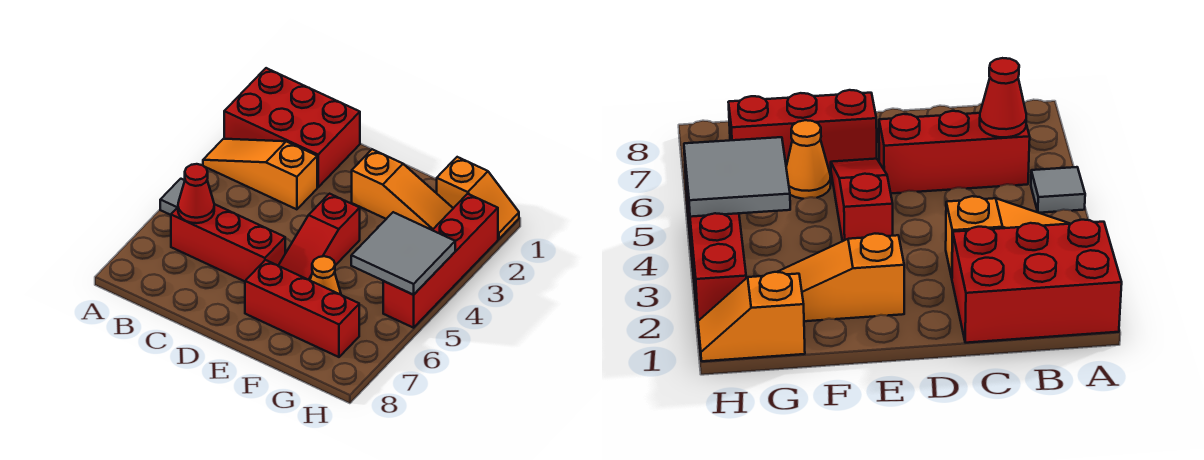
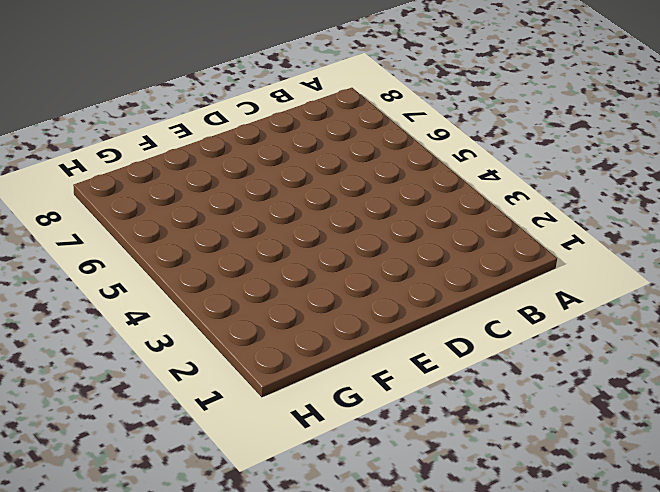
none -> red brick A1:C2 level 1
none -> orange slope A3:C3 level 1 top C
none -> grey tile A5 level 1

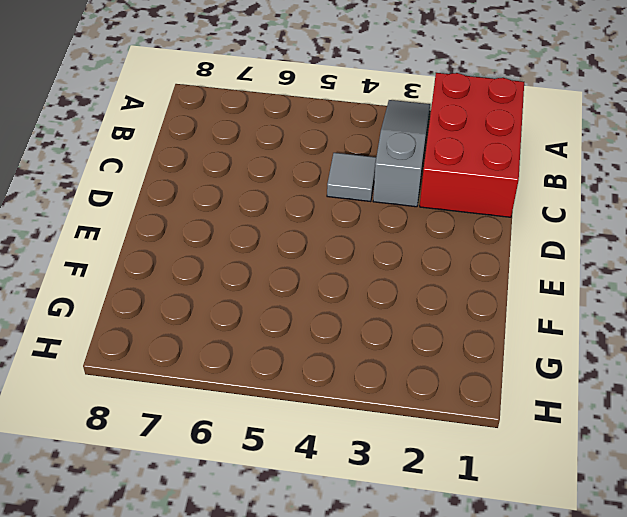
grey slope A3:C3 level 1 top C -> orange slope A3:C3 level 1 top C
grey tile C4 level 1 -> grey tile A5 level 1
none -> red brick B6:D6 level 1
none -> orange slope E2:G2 level 1 top E
none -> red slope E4:E6 level 1 top 4

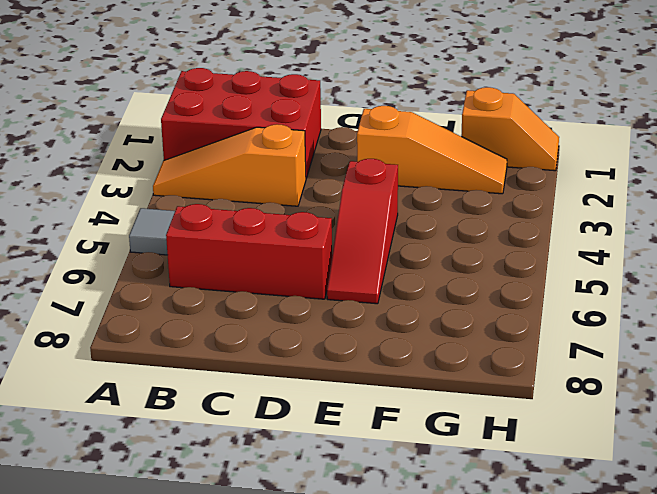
none -> red brick E7:G7 level 1
none -> orange cone F6 level 1
none -> red brick H2:H5 level 1

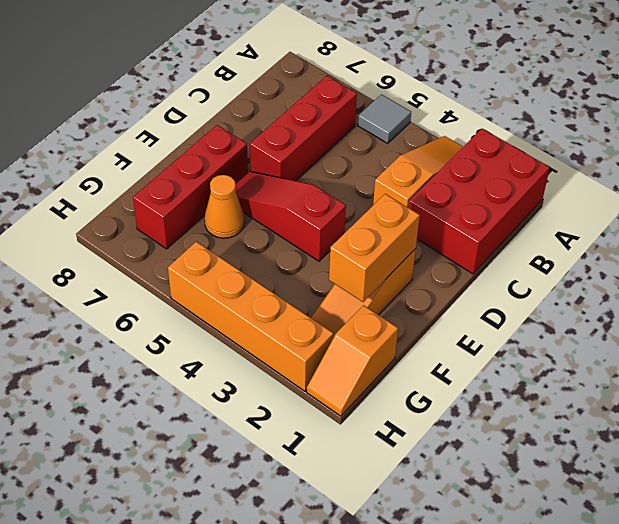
orange brick E2:F2 level 2 -> none
orange brick H2:H5 level 1 -> red brick H2:H5 level 1
none -> red cone B6 level 2
none -> grey tile G4:H5 level 2

